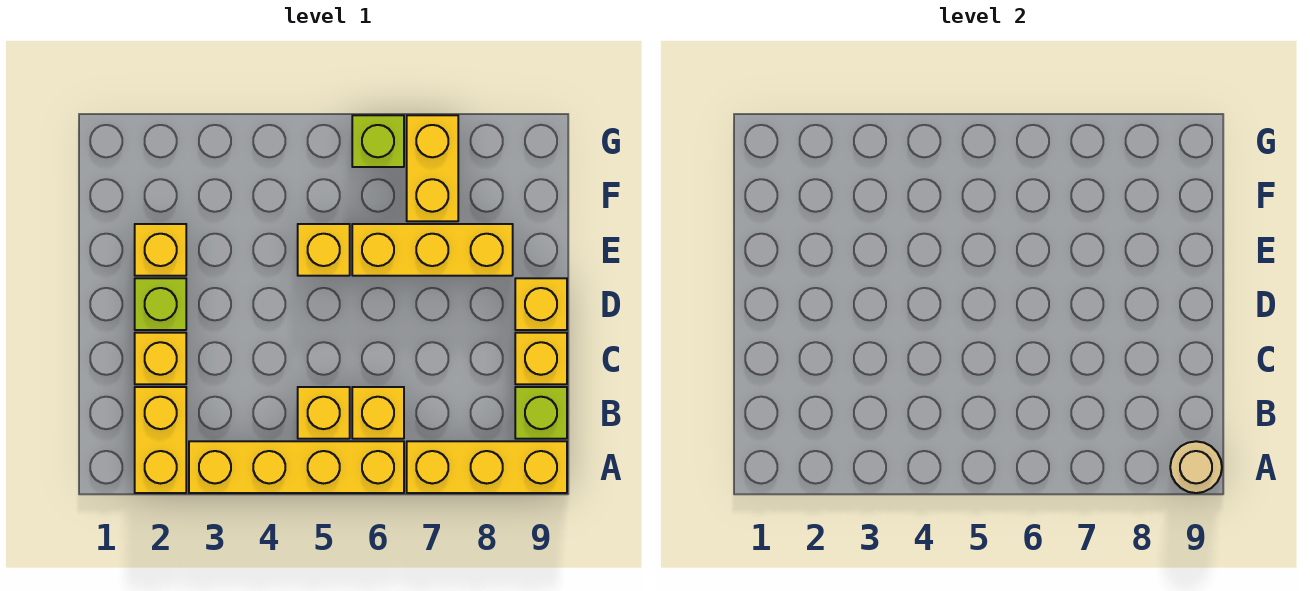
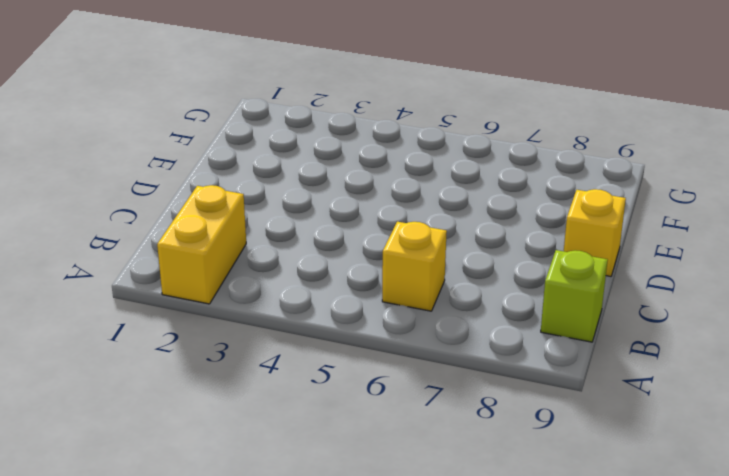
none -> yellow brick A3:A6 level 1
none -> yellow brick A7:A9 level 1
none -> yellow brick B5 level 1

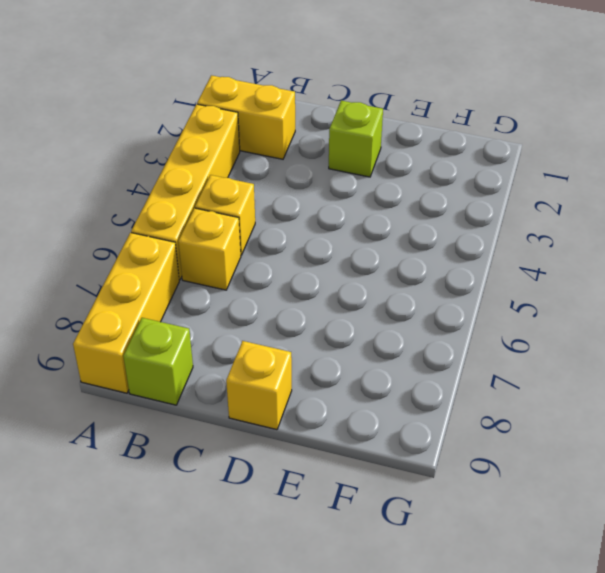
none -> yellow brick C2 level 1
none -> yellow brick C9 level 1
none -> yellow brick E2 level 1

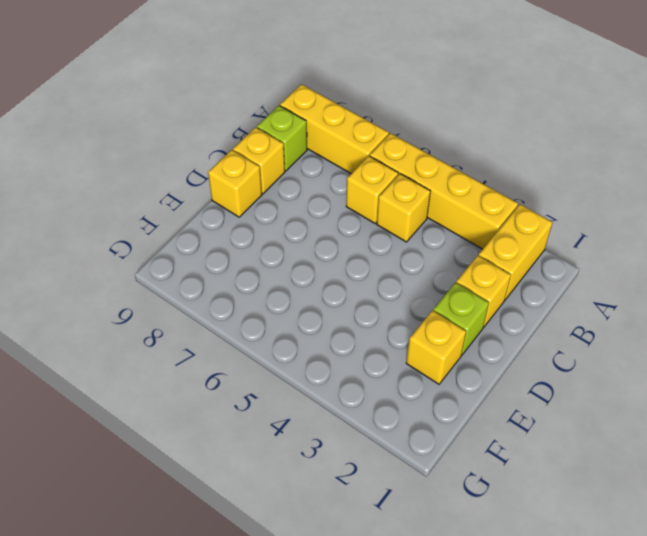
none -> yellow brick E5 level 1
none -> yellow brick E6:E8 level 1
none -> yellow brick F7:G7 level 1

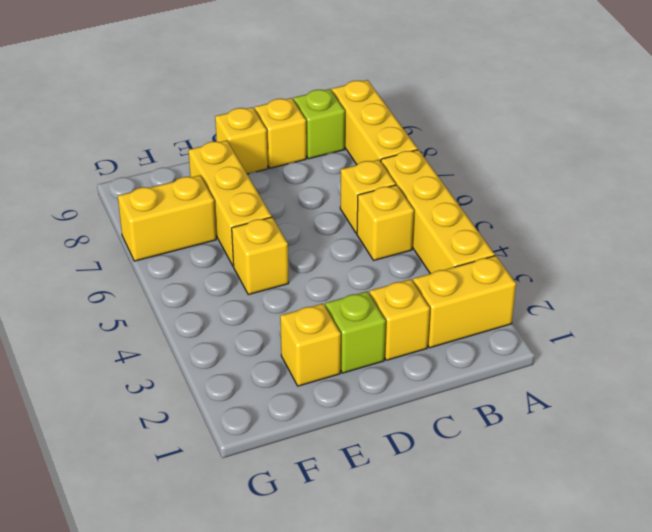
none -> lime brick G6 level 1
none -> tan round brick A9 level 2

